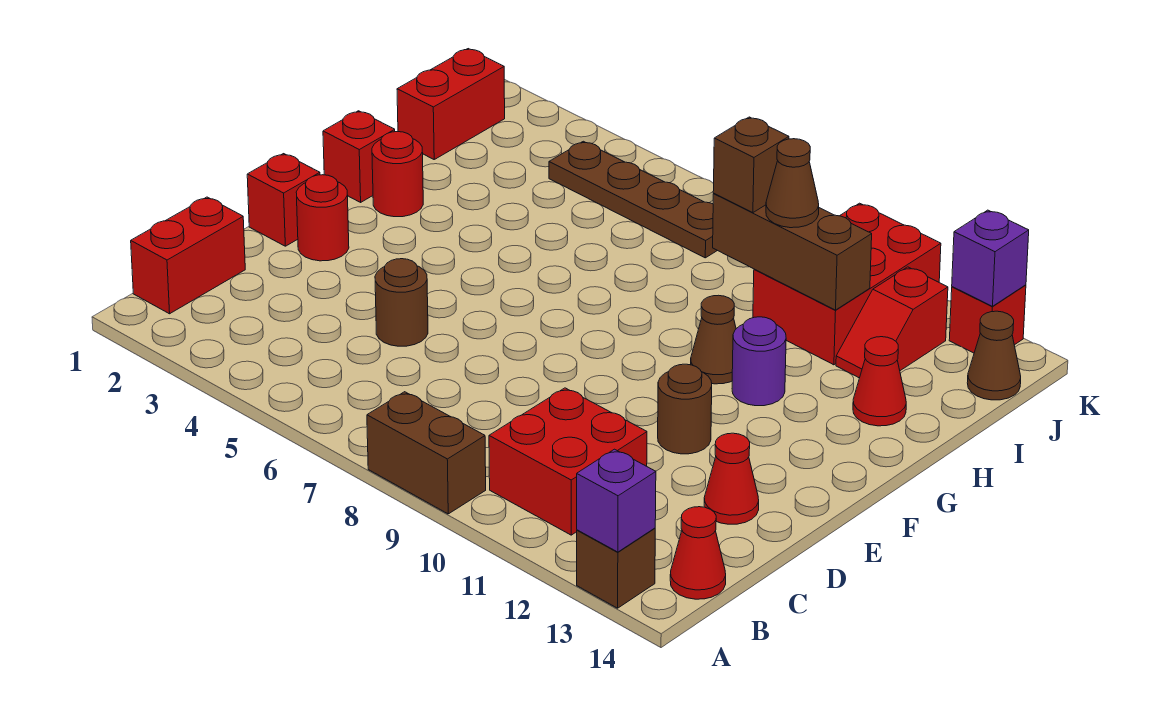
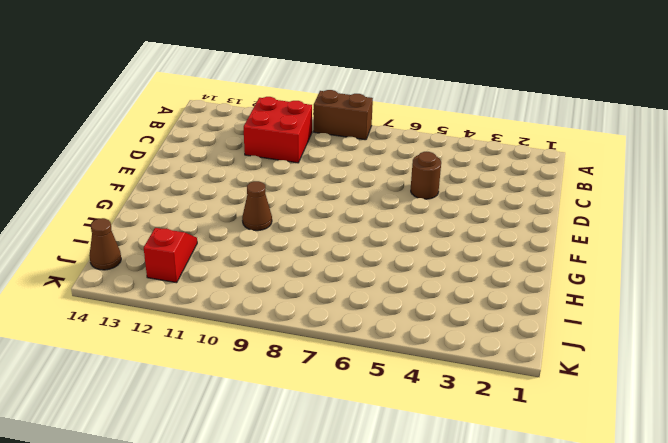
none -> brown brick A13 level 1
none -> red brick B1:C1 level 1
none -> red cone B14 level 1

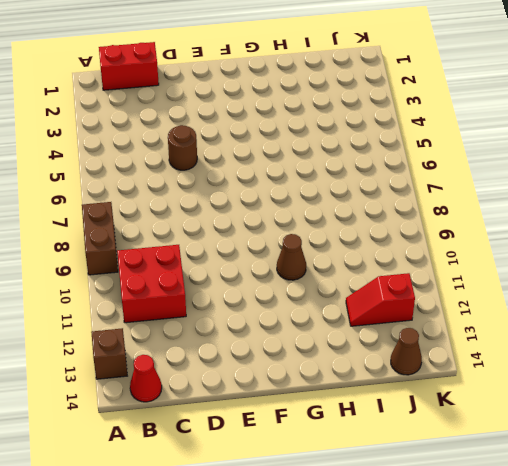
none -> red cone D13 level 1
none -> red brick E1 level 1
none -> red round brick E2 level 1

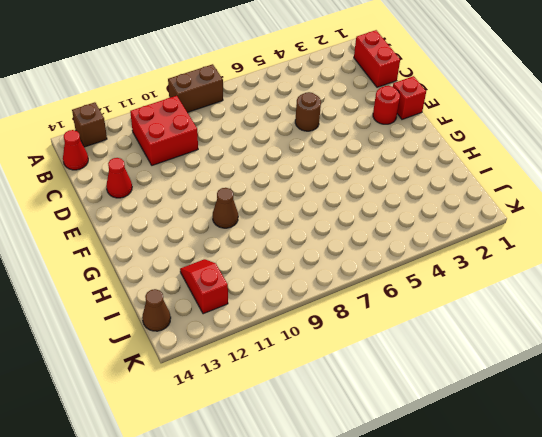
none -> brown round brick E11 level 1
none -> red brick G1 level 1
none -> red round brick G2 level 1

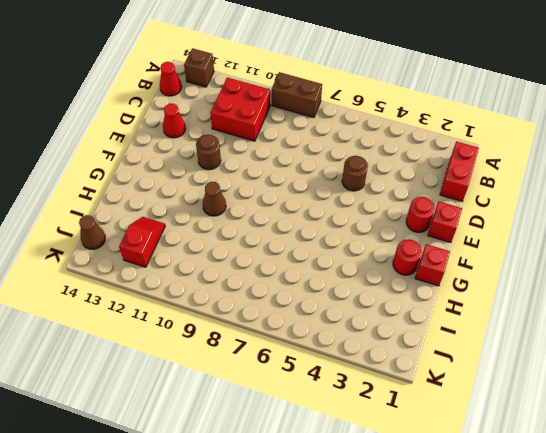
none -> purple round brick G11 level 1
none -> red cone H13 level 1
none -> red brick I1:J1 level 1

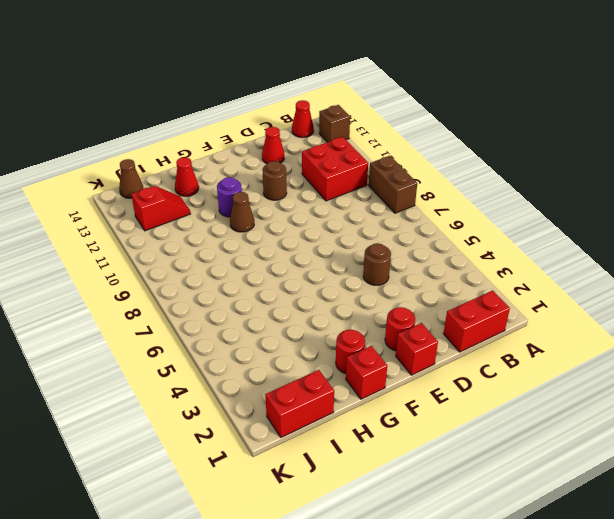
none -> red brick I10:K11 level 1
none -> brown plate J4:J7 level 1
none -> red brick K13 level 1

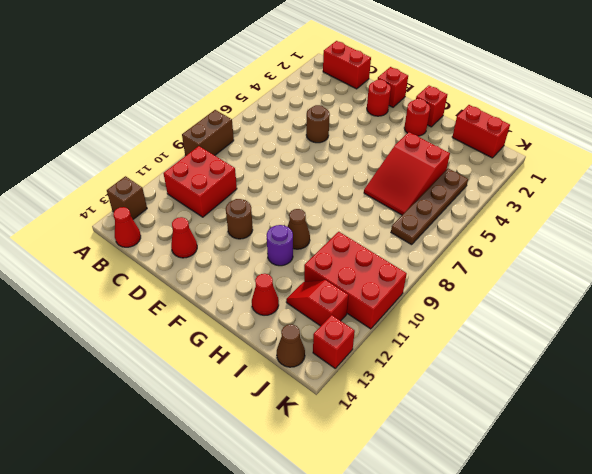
red slope H4:I6 level 1 top 4 -> none
none -> purple brick A13 level 2
none -> brown brick I9:I11 level 2
none -> purple brick K13 level 2

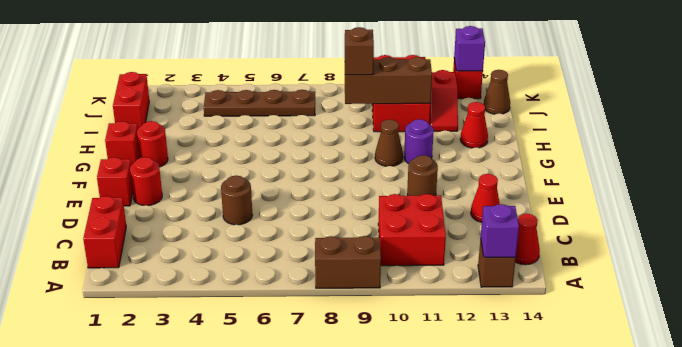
none -> brown cone I10 level 3

